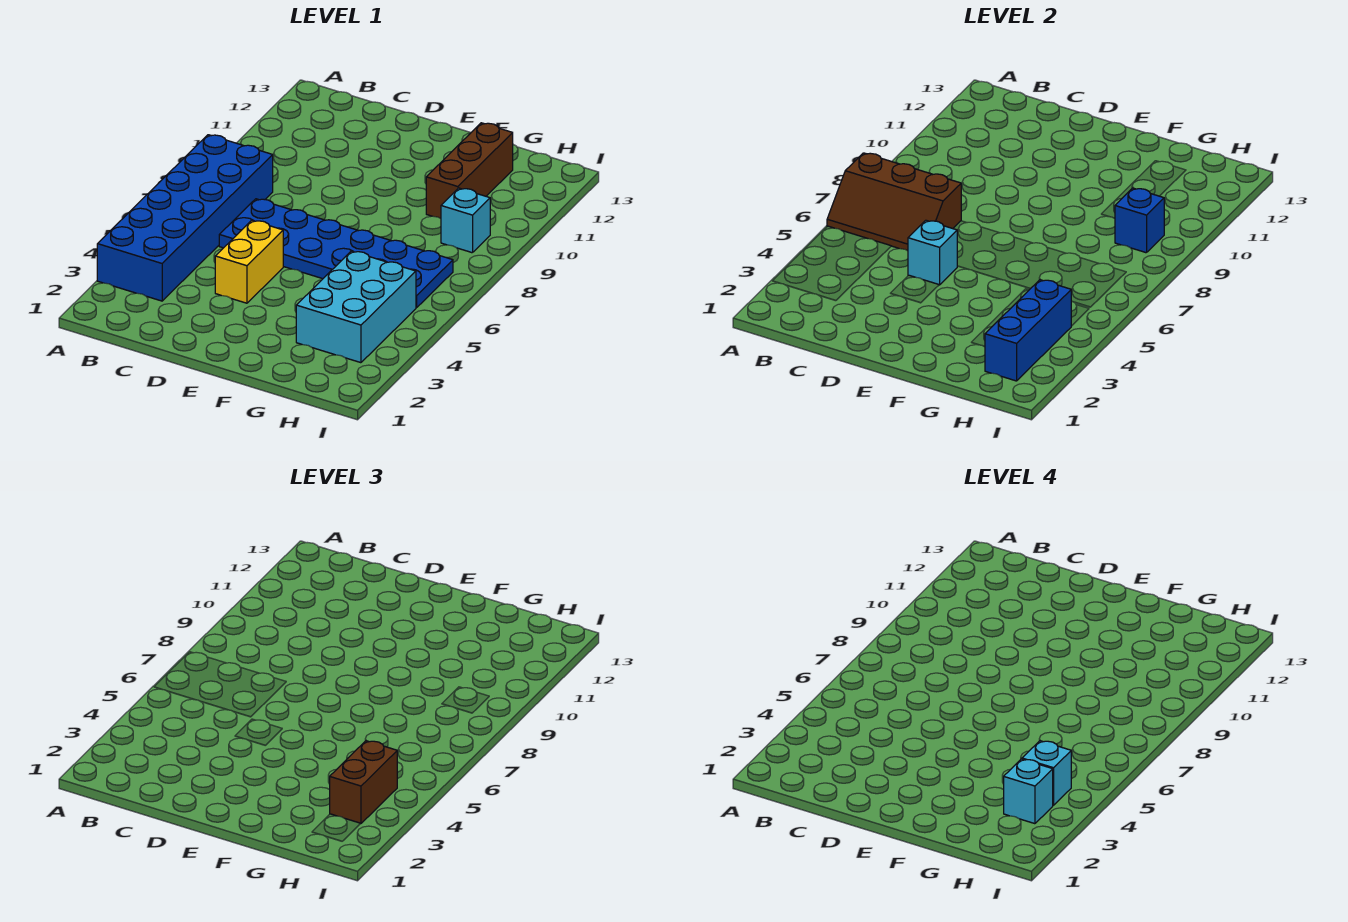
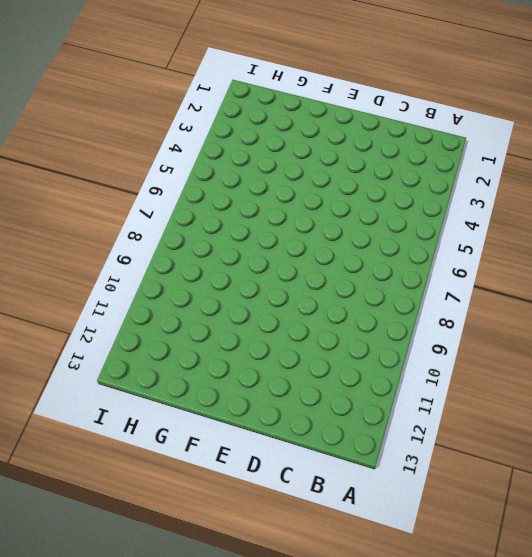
none -> blue brick A3:B8 level 1
none -> blue plate C6:H7 level 1
none -> yellow brick D4:D5 level 1

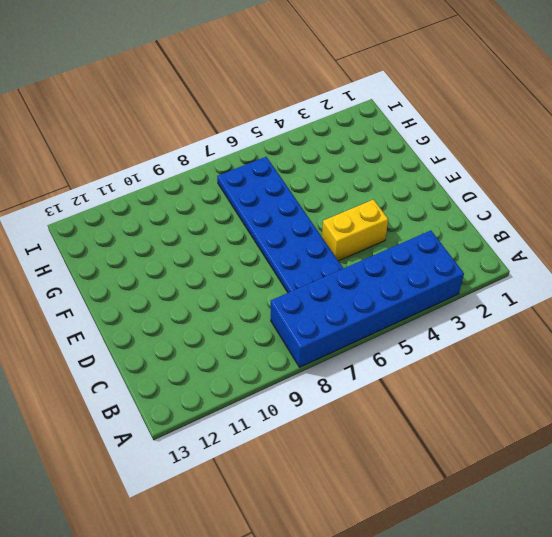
none -> cyan brick G3:H5 level 1
none -> brown brick G10:G12 level 1
none -> cyan brick H9 level 1

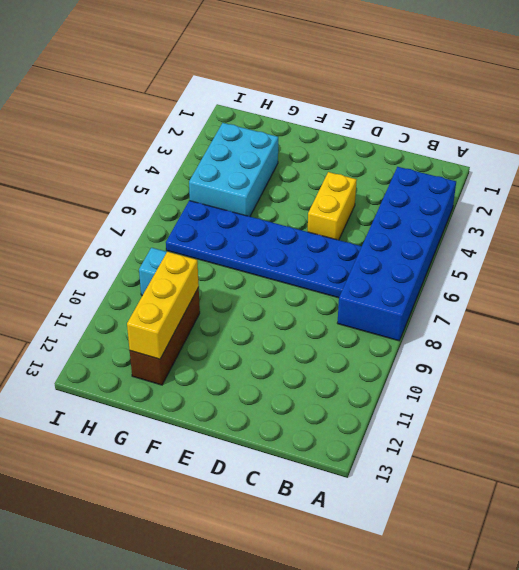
yellow brick G10:G12 level 2 -> none
none -> brown slope A6:C7 level 2 top 7
none -> cyan brick D5 level 2
none -> blue brick H2:H4 level 2

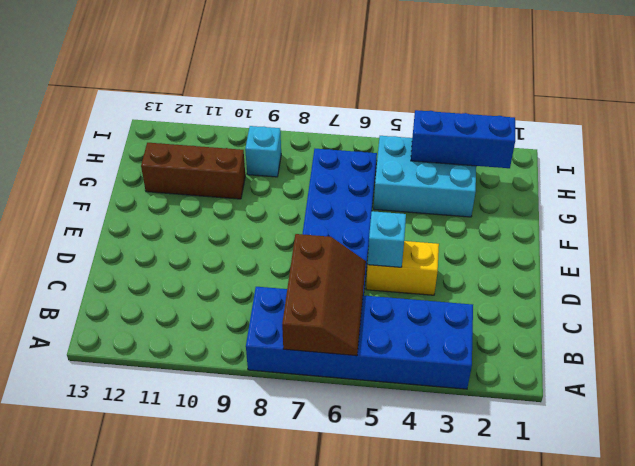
none -> blue brick H9 level 2
none -> brown brick H3:H4 level 3
none -> cyan brick H3 level 4

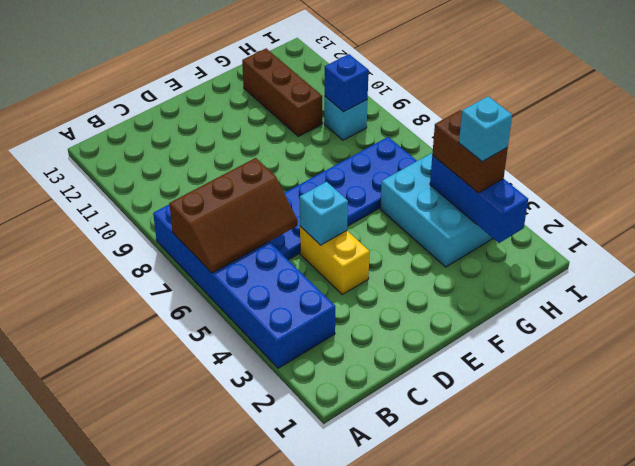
none -> cyan brick H4 level 4

